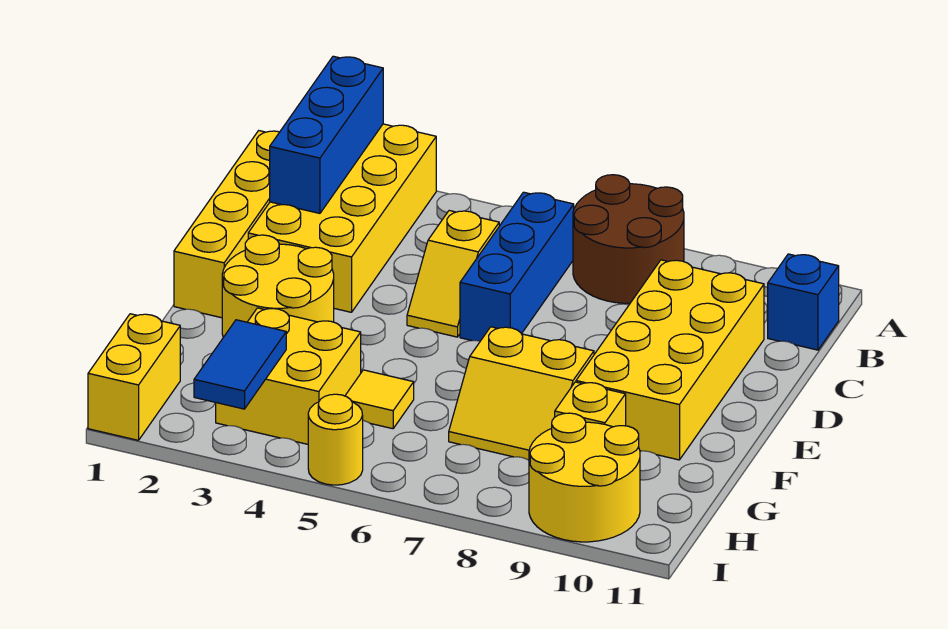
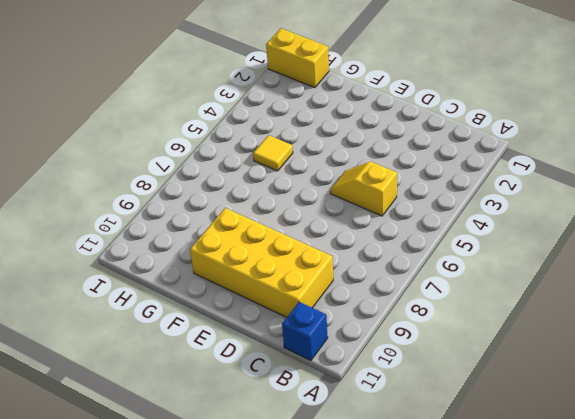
none -> yellow brick A2:D3 level 1
none -> brown round brick A7:B8 level 1
none -> yellow brick B1:E1 level 1

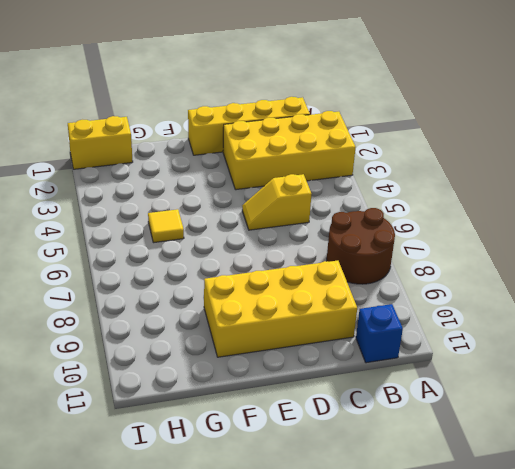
none -> blue brick B6:D6 level 1
none -> yellow round brick E2:F3 level 1
none -> yellow slope F7:G8 level 1 top F

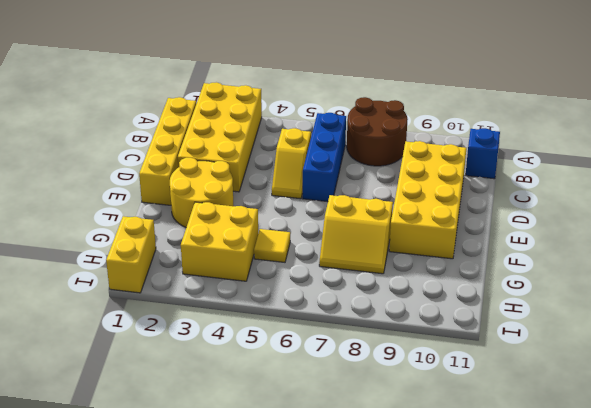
none -> yellow brick G9 level 1
none -> yellow round brick H9:I10 level 1
none -> yellow round brick I5 level 1

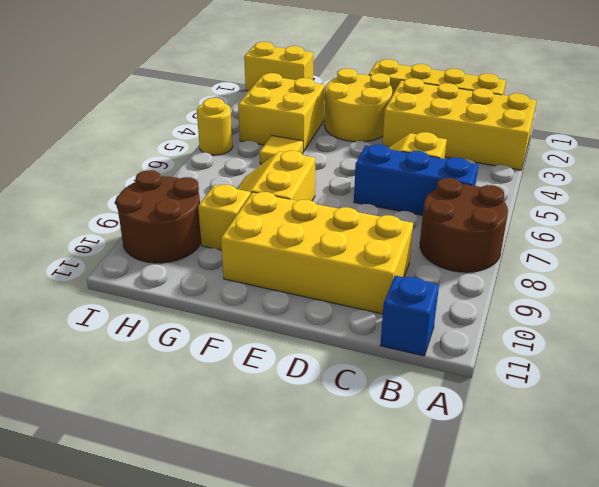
brown round brick H9:I10 level 1 -> yellow round brick H9:I10 level 1
none -> blue brick A2:C2 level 2
none -> blue tile H3:I3 level 2

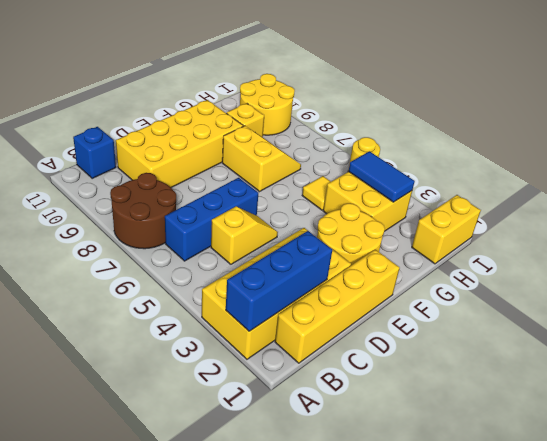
blue tile H3:H4 level 2 -> blue tile H3:I3 level 2

